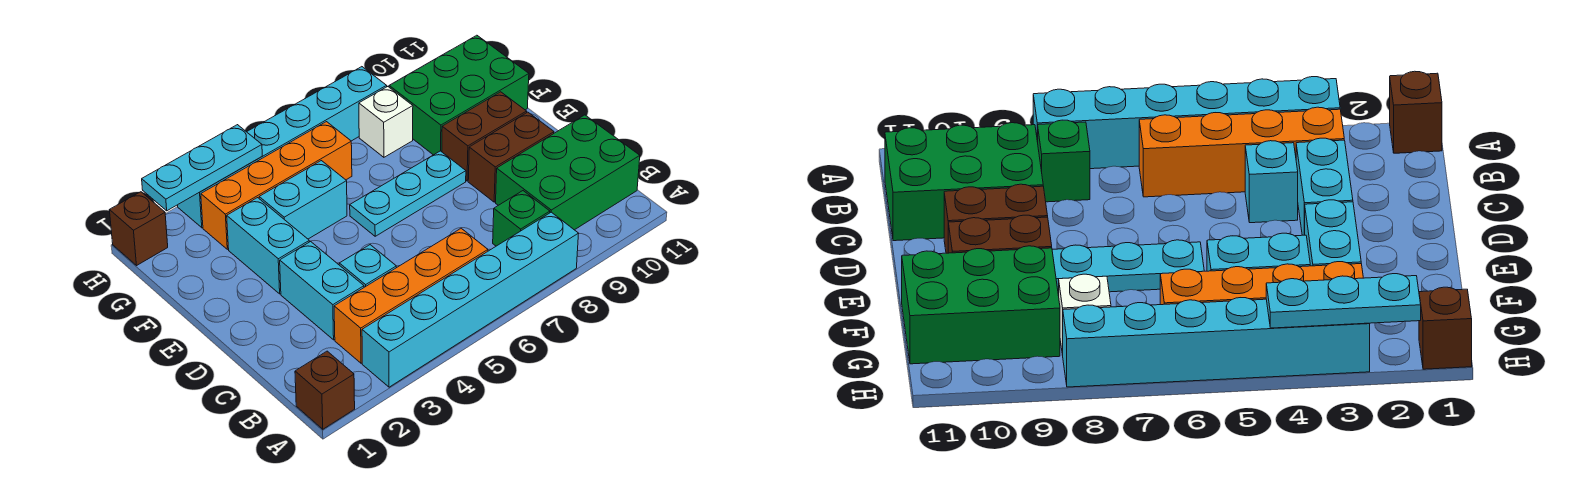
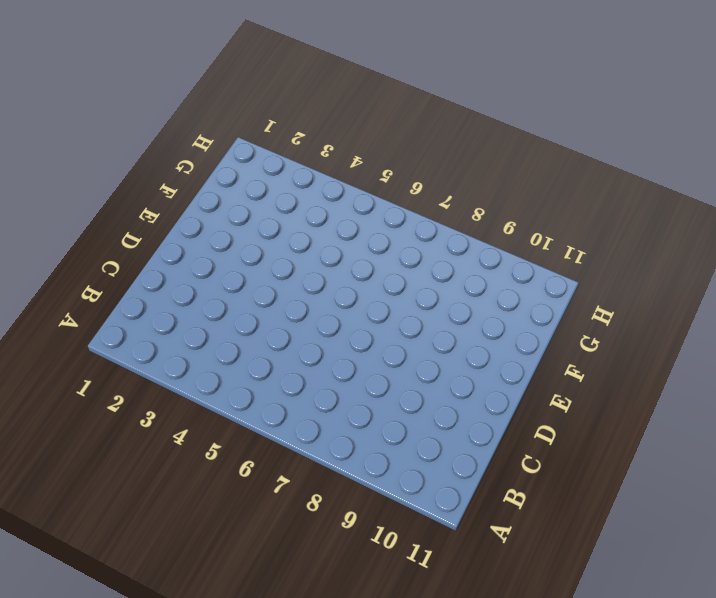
none -> brown brick A1 level 1
none -> cyan brick A3:A8 level 1
none -> orange brick B3:B6 level 1

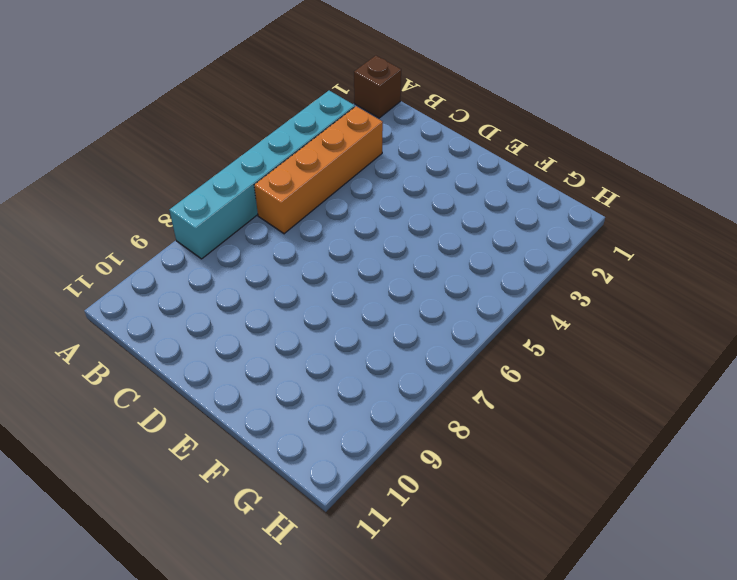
none -> green brick B8 level 1
none -> green brick B9:C11 level 1
none -> cyan brick C3:D3 level 1

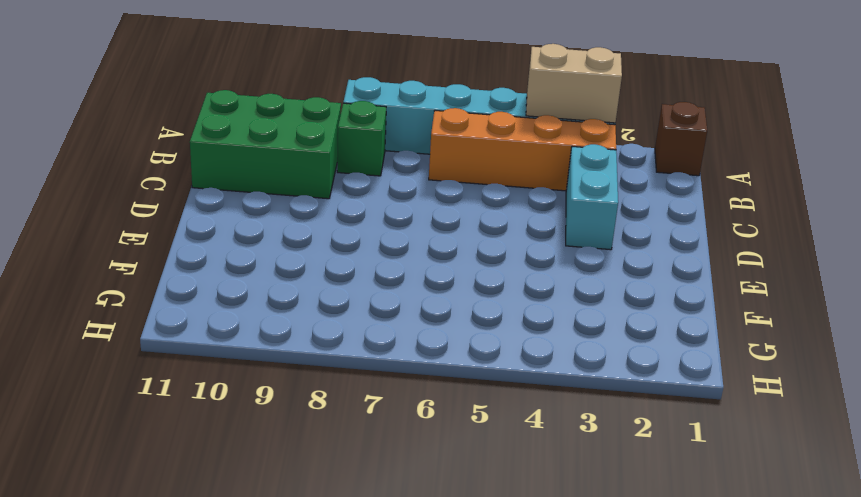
tan brick A3:A4 level 2 -> none
none -> cyan brick C4 level 1
none -> brown brick D9:D10 level 1
none -> cyan brick E3:F3 level 1

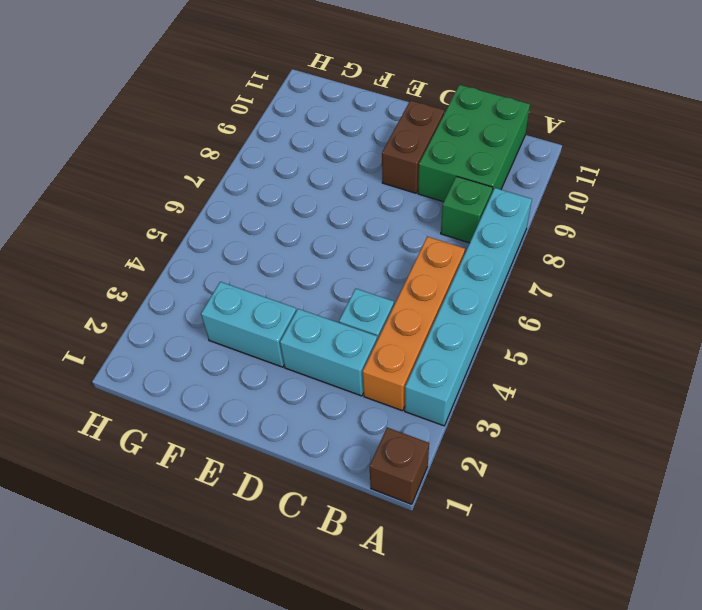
none -> cyan plate E6:E8 level 1
none -> brown brick E9:E10 level 1
none -> cyan brick F4:F5 level 1

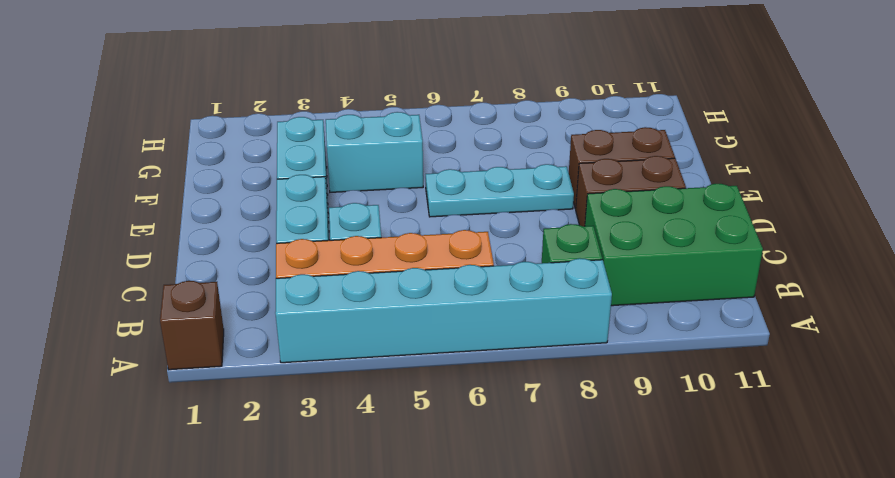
none -> green brick F9:G11 level 1
none -> orange brick G3:G6 level 1
none -> white brick G8 level 1

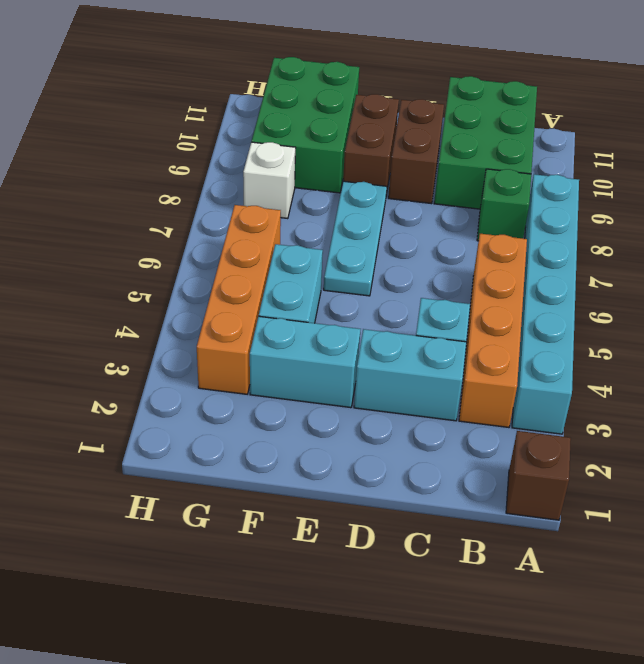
none -> brown brick H1 level 1
none -> cyan brick H3:H8 level 1
none -> cyan plate H2:H4 level 2

